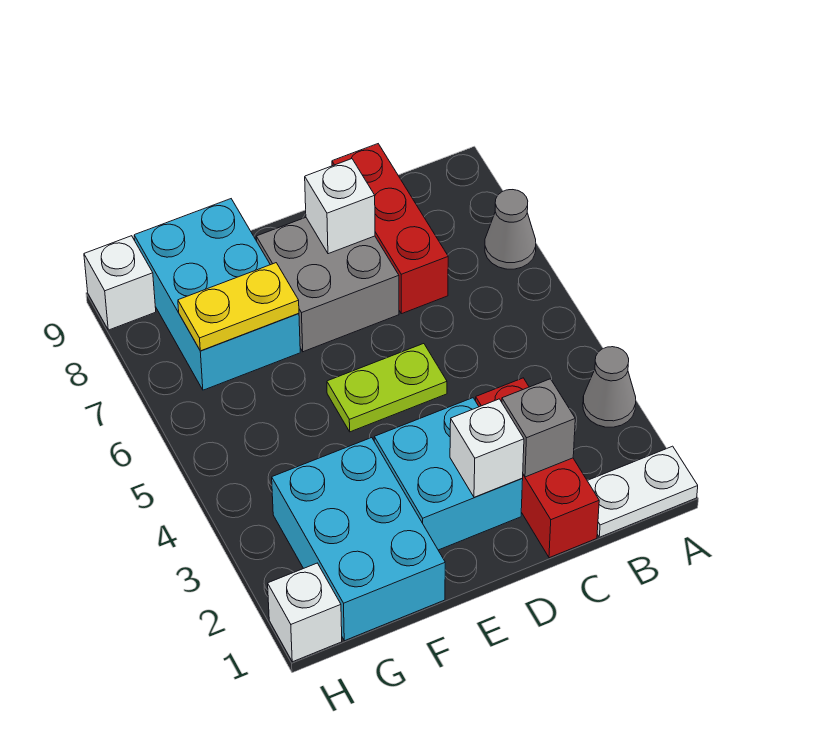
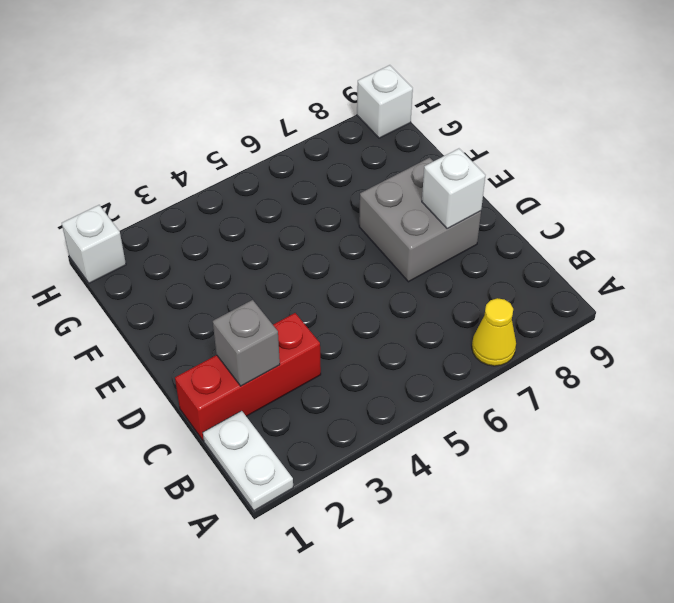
yellow cone A7 level 1 -> grey cone A7 level 1
none -> grey cone A3 level 1
none -> red brick C7:C9 level 1
none -> cyan brick D2:E3 level 1

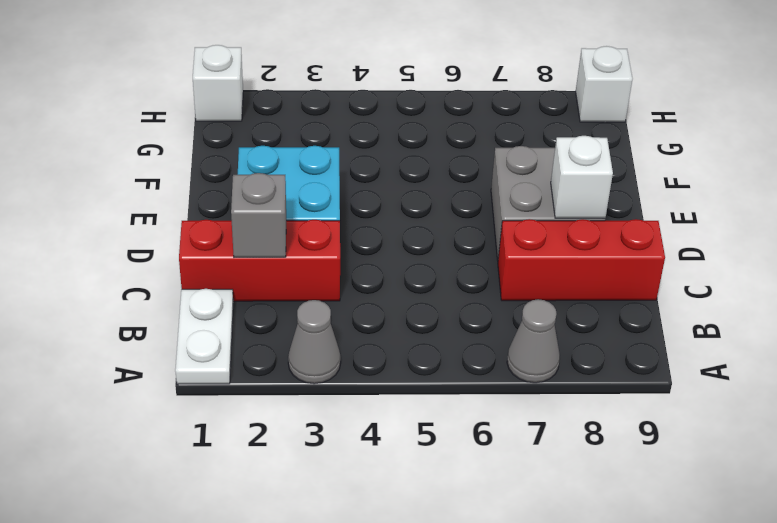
none -> lime plate D5:E5 level 1
none -> cyan brick F1:G3 level 1
none -> cyan brick F7:G9 level 1

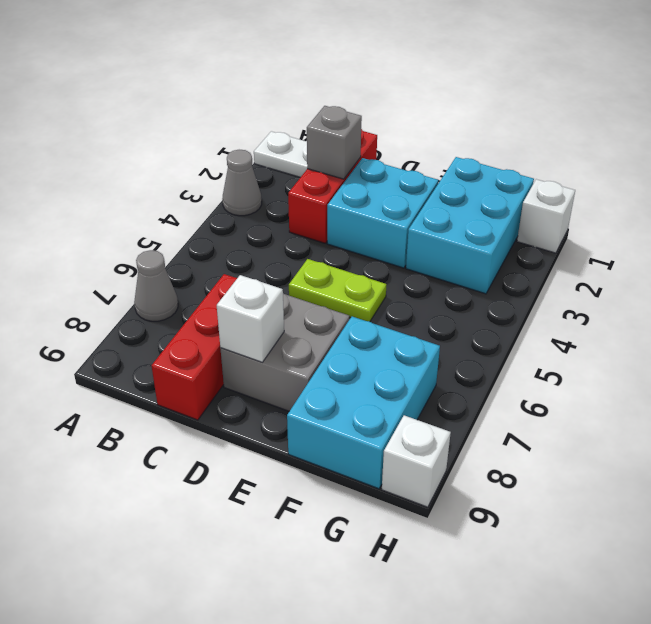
none -> white brick D2 level 2
none -> yellow plate F7:G7 level 2

